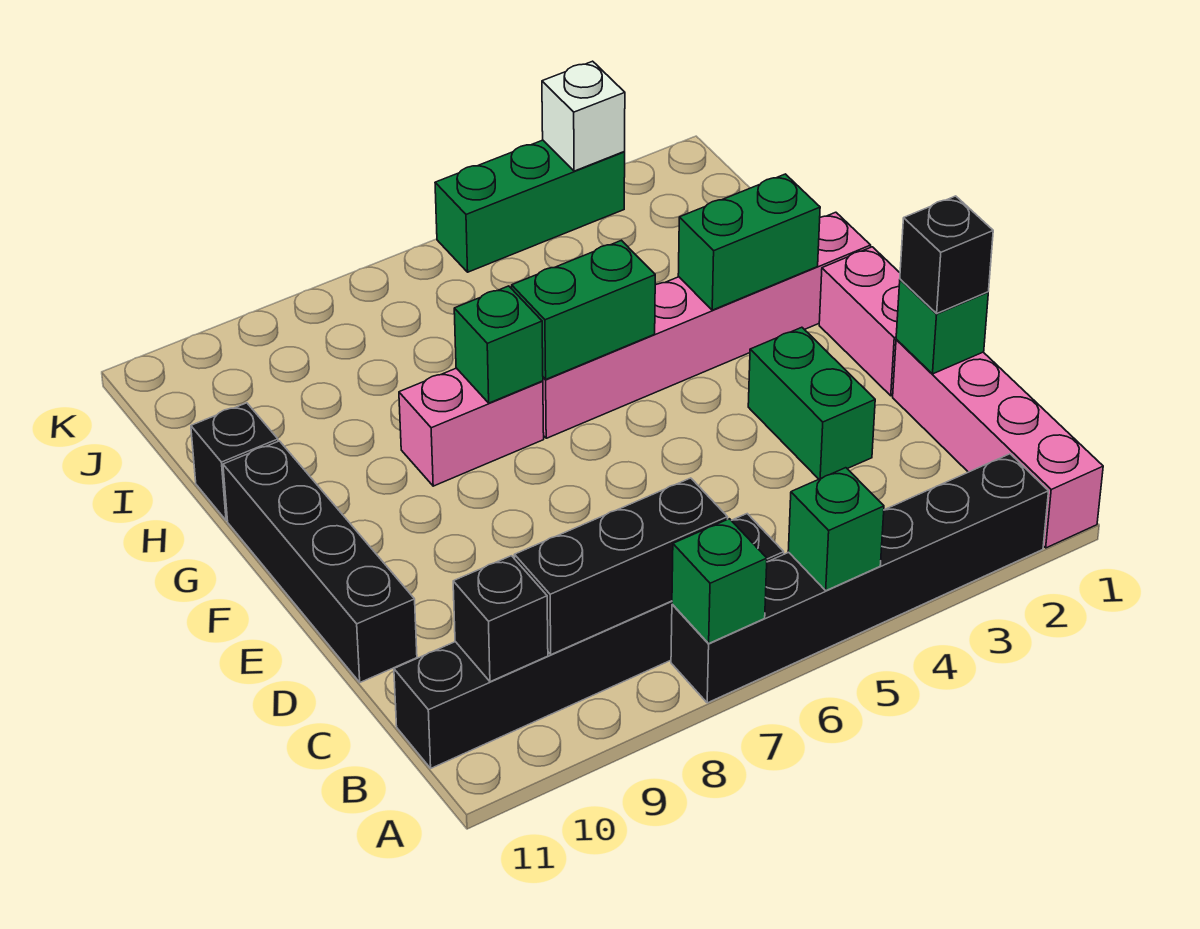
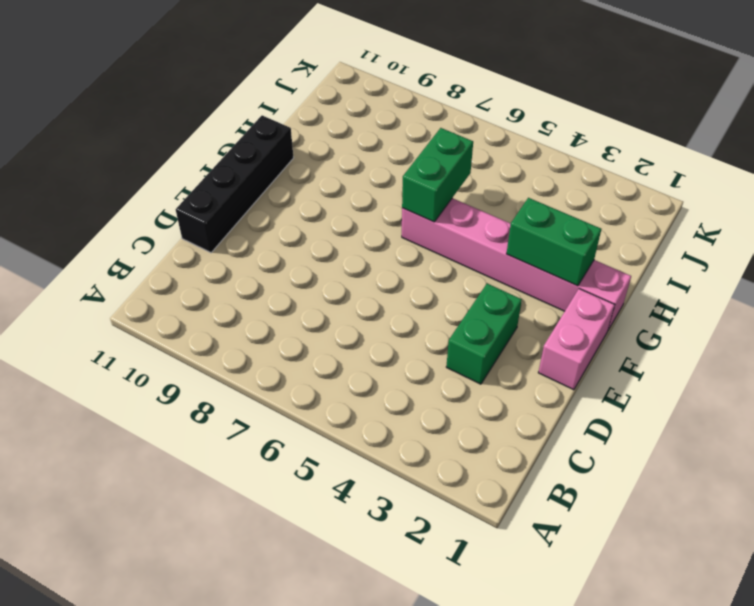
green brick G6:H6 level 2 -> green brick G5:G6 level 2
none -> pink brick A1:D1 level 1
none -> black brick A2:A7 level 1
none -> black brick B6:B11 level 1

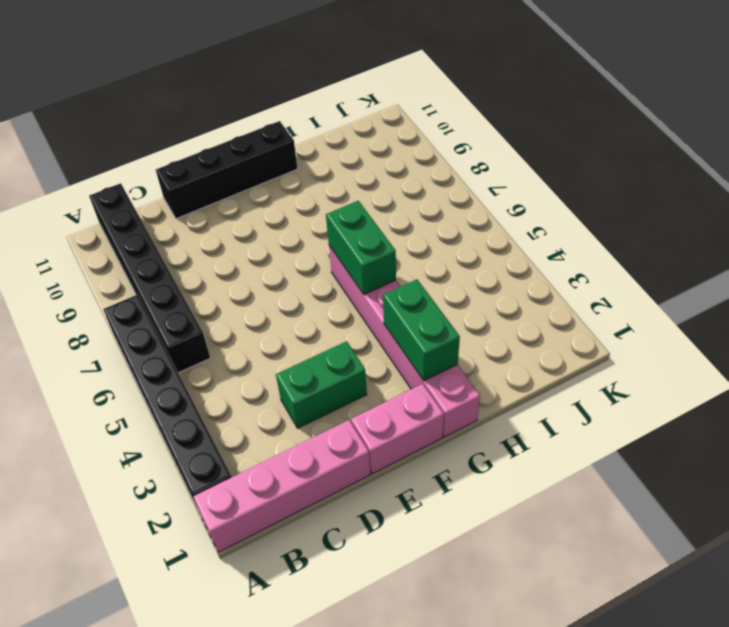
none -> pink brick G7:G8 level 1
none -> black brick H11 level 1
none -> green brick K3:K5 level 1

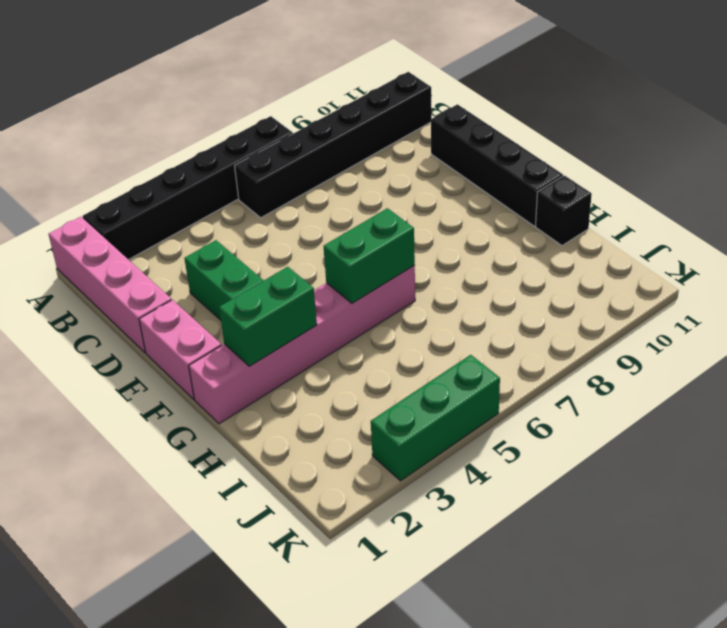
none -> pink brick G7:G8 level 1
none -> green brick A5 level 2
none -> green brick A7 level 2

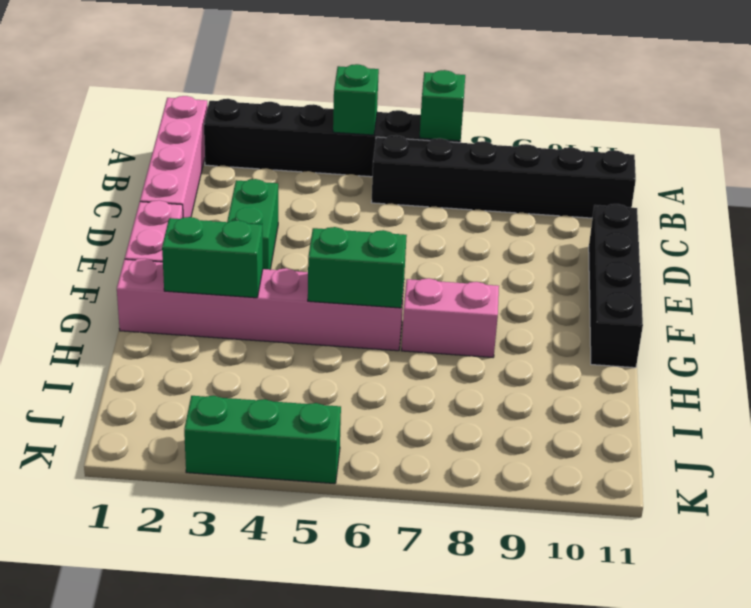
none -> black brick H11 level 1
none -> black brick B7:B9 level 2
none -> black brick B10 level 2

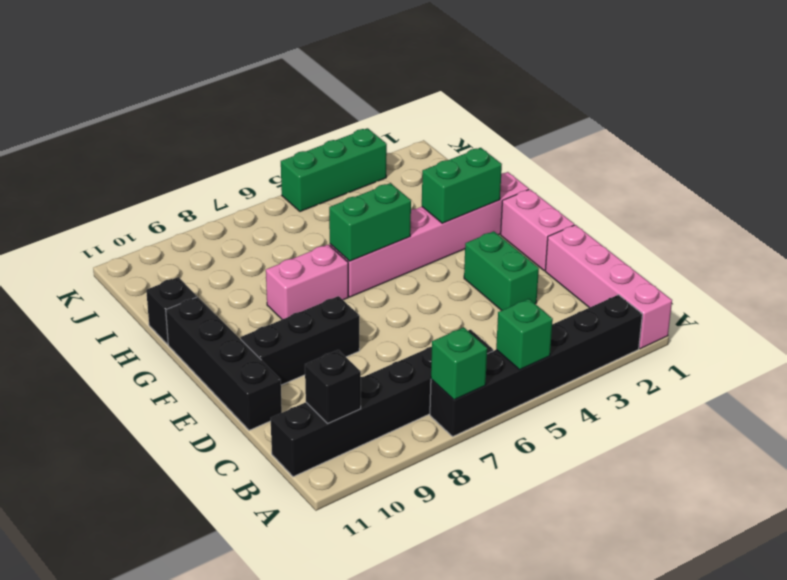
black brick E8:E10 level 1 -> black brick B7:B9 level 2
none -> green brick D1 level 2
none -> green brick G7 level 2
none -> white brick K3 level 2

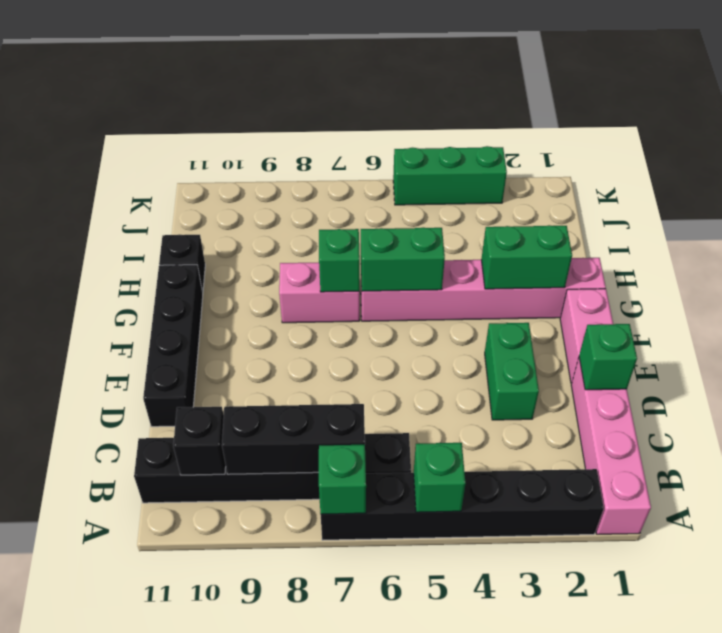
none -> white brick K3 level 2
none -> black brick D1 level 3

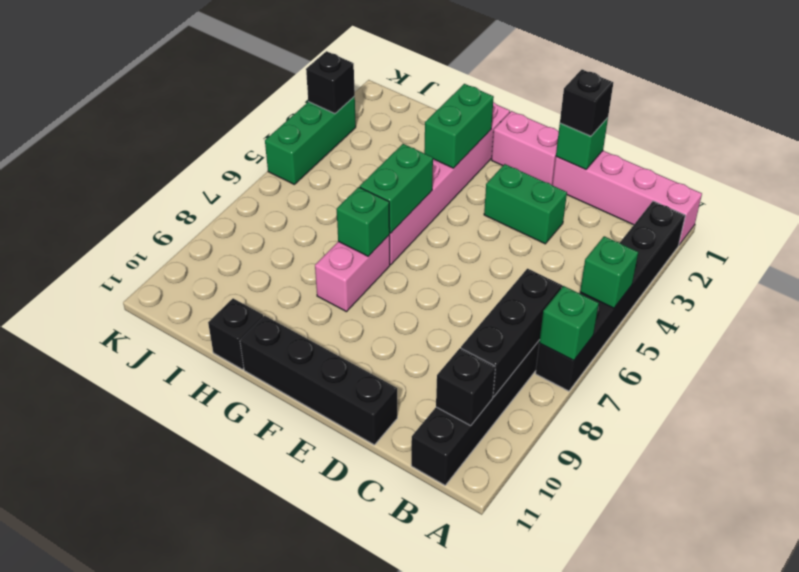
black brick K3 level 2 -> white brick K3 level 2

